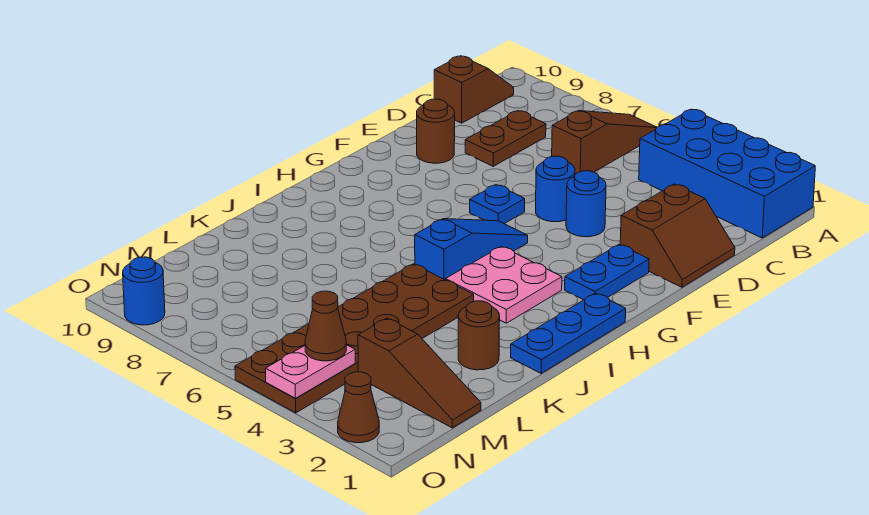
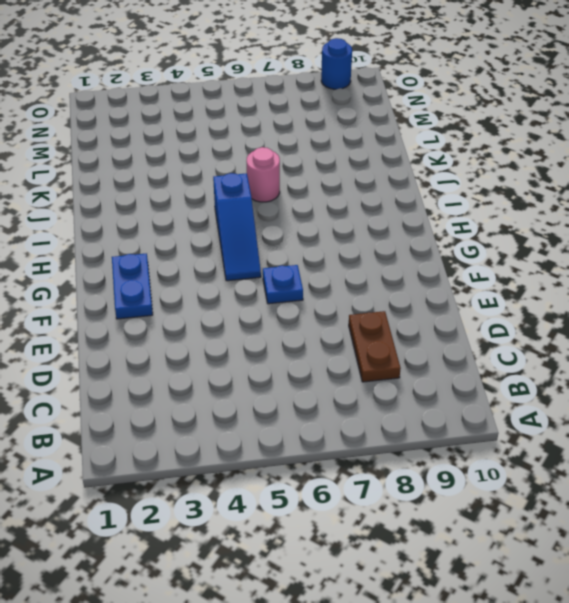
pink round brick J6 level 1 -> none
none -> blue brick A1:B4 level 1
none -> brown slope A6:C6 level 1 top C
none -> brown slope B10:C10 level 1 top C

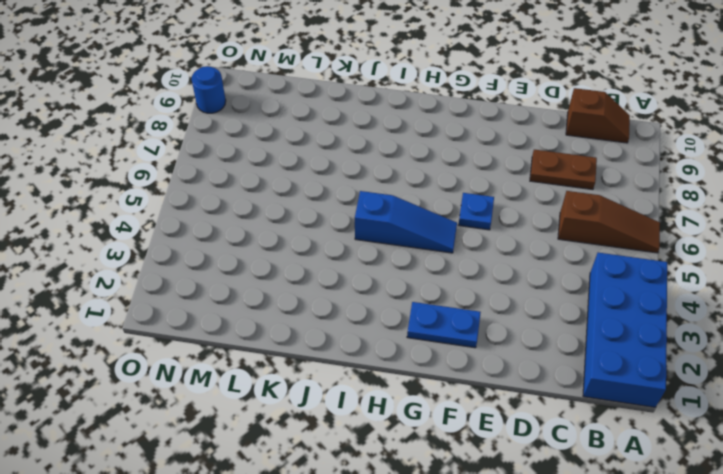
none -> brown slope D1:E2 level 1 top 2
none -> blue round brick E4 level 1
none -> blue round brick E5 level 1

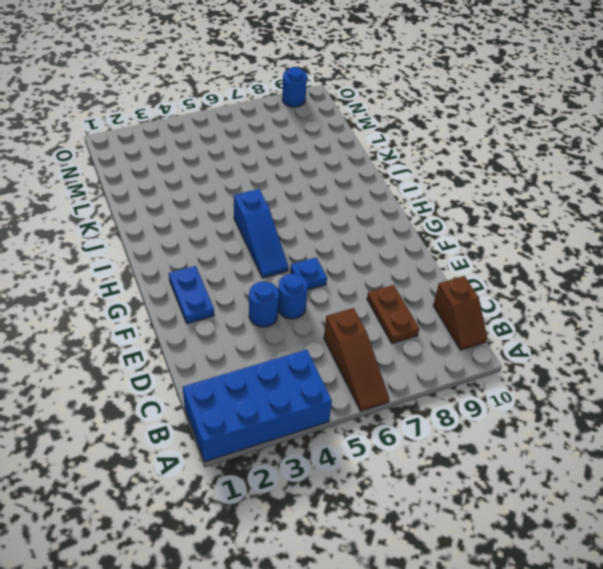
none -> brown slope D1:E2 level 1 top 2
none -> brown round brick E9 level 1
none -> blue plate H1:J1 level 1

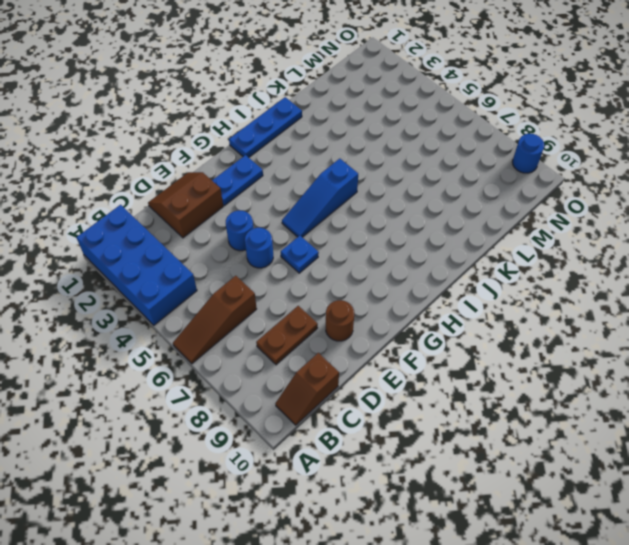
none -> pink plate H3:I4 level 1
none -> brown plate J4:O5 level 1
none -> brown round brick K2 level 1

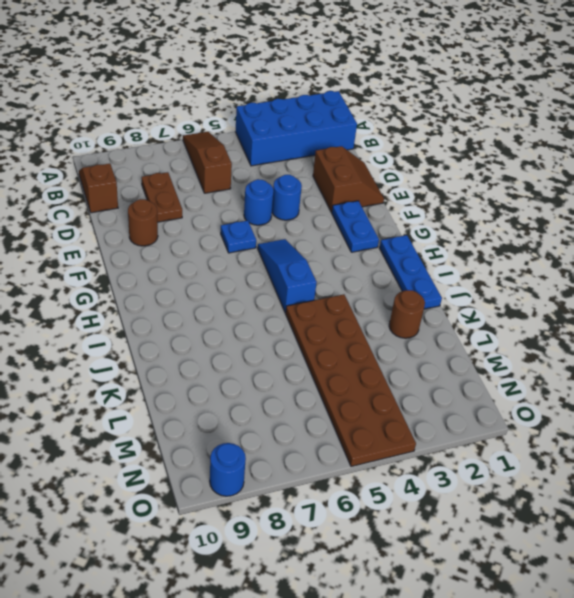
none -> pink plate H3:I4 level 1
none -> brown slope M1:M3 level 1 top 3
none -> brown cone O2 level 1

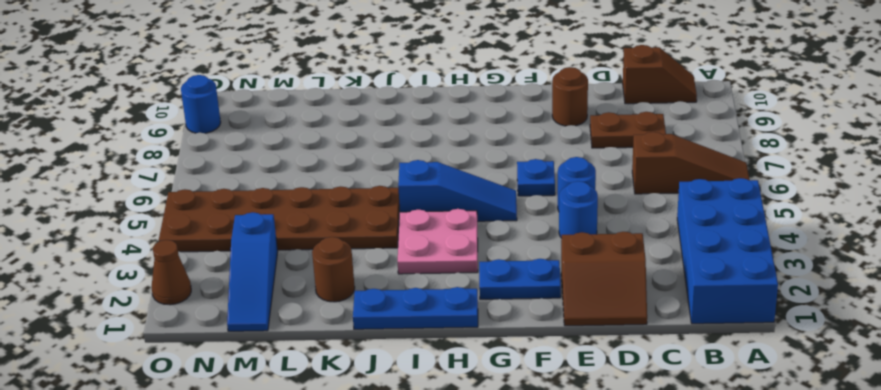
blue slope M1:M3 level 1 top 3 -> brown slope M1:M3 level 1 top 3
none -> pink plate N4:O4 level 2
none -> brown cone N4 level 3

